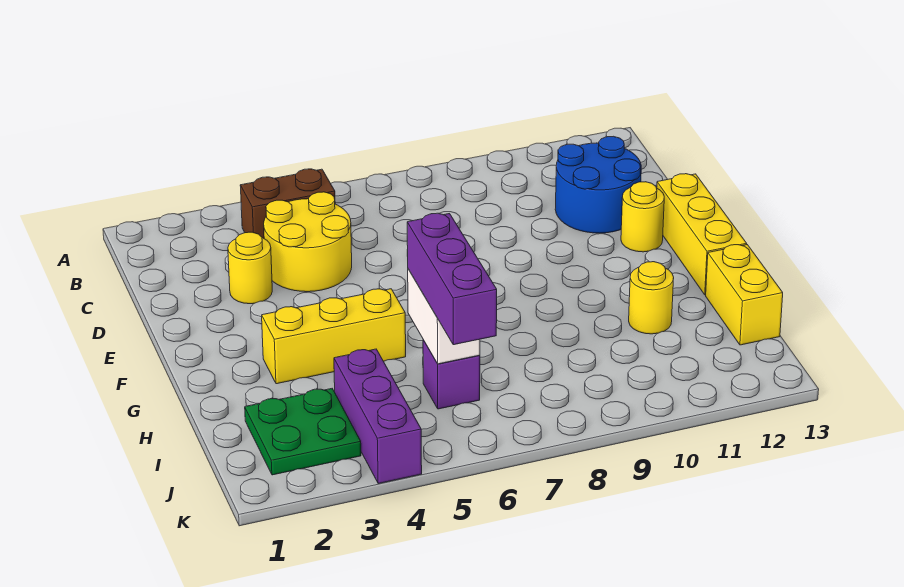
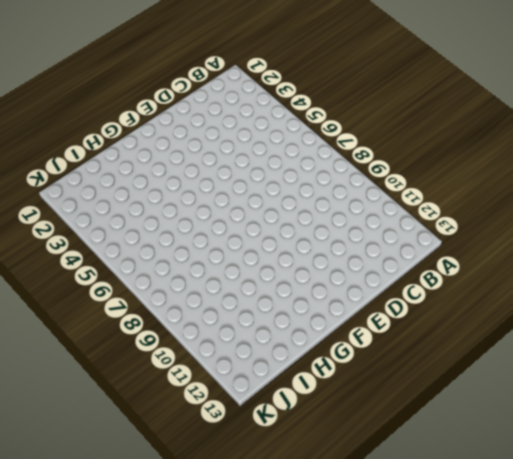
none -> brown brick B4:B5 level 1
none -> yellow round brick C4:D5 level 1
none -> blue round brick C11:D12 level 1

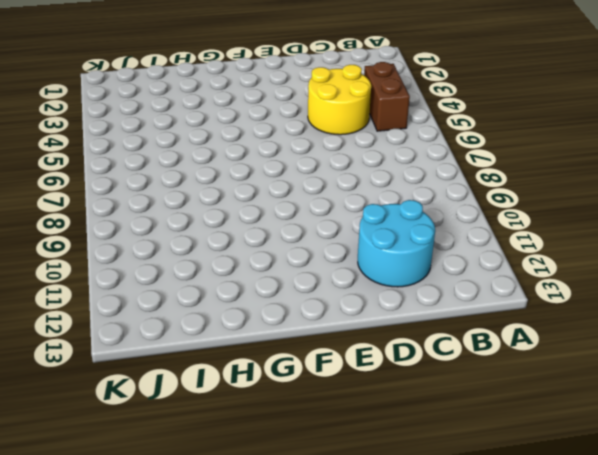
cyan round brick C11:D12 level 1 -> blue round brick C11:D12 level 1
none -> yellow round brick D3 level 1
none -> yellow round brick E12 level 1
none -> yellow brick E13:G13 level 1

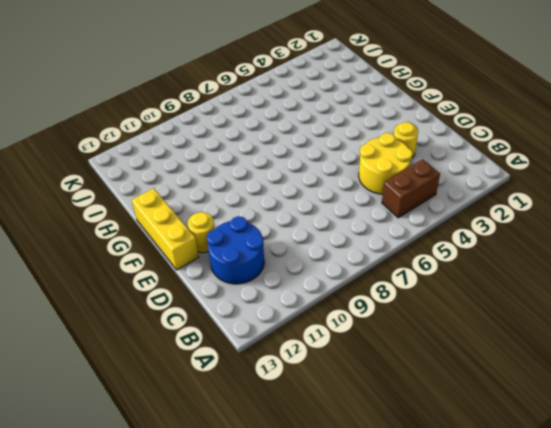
none -> yellow brick G3:G5 level 1
none -> yellow round brick H11 level 1
none -> yellow brick H13:I13 level 1

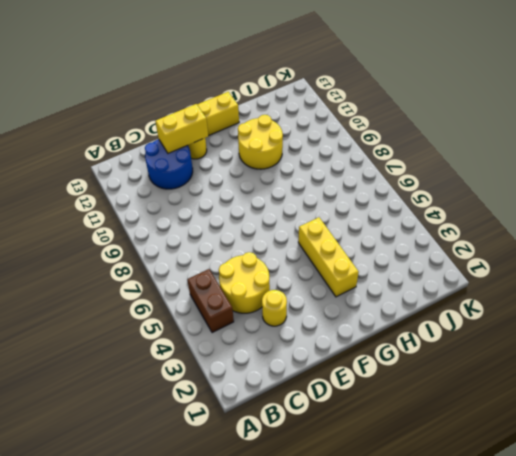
yellow brick D12:E12 level 2 -> yellow brick H13:I13 level 1
yellow round brick G10:H11 level 1 -> yellow round brick H11 level 1
none -> green plate I2:J3 level 1
none -> purple brick I4:K4 level 1
none -> purple brick I6 level 1

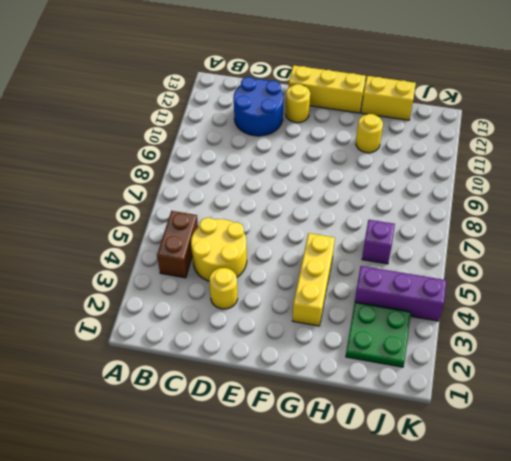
none -> white brick H6:I6 level 2
none -> purple brick H6:J6 level 3

